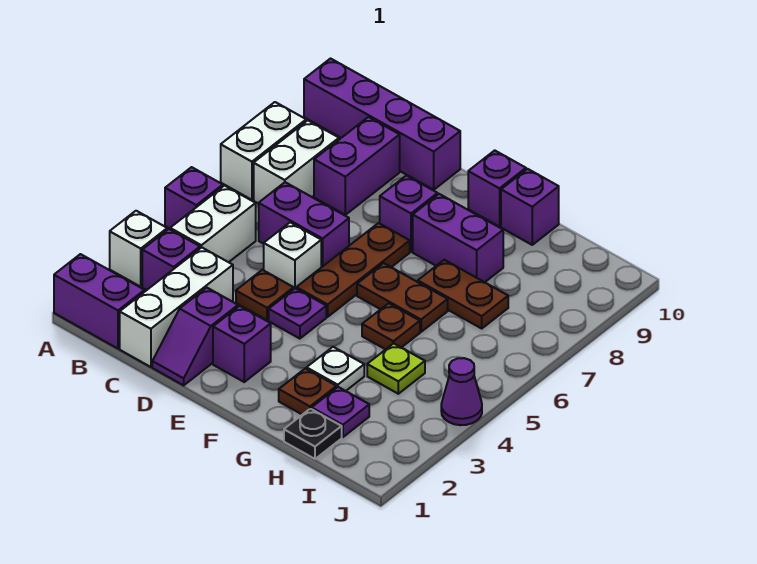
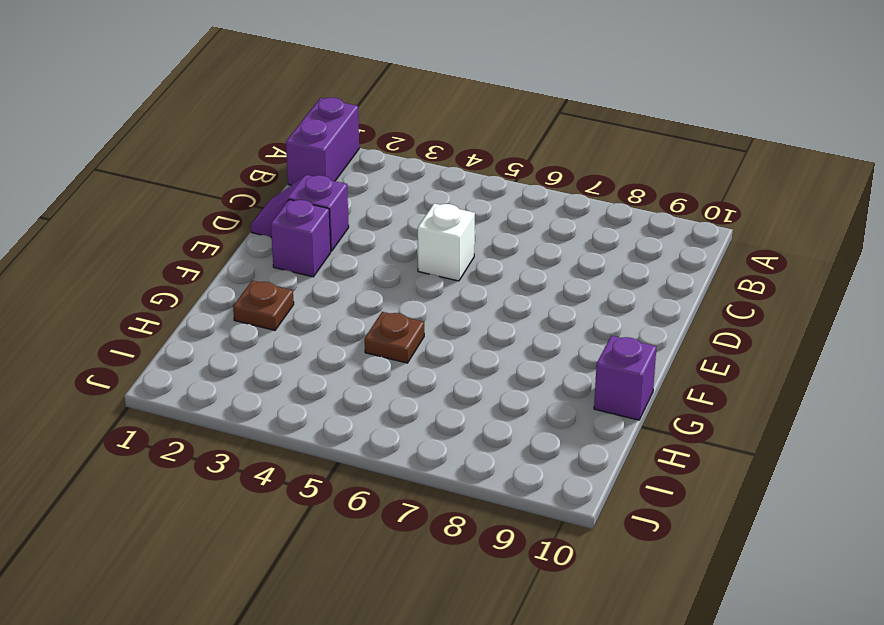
none -> white brick A3 level 1
none -> purple brick A5 level 1
none -> white brick A7:A8 level 1
none -> purple brick A10:D10 level 1

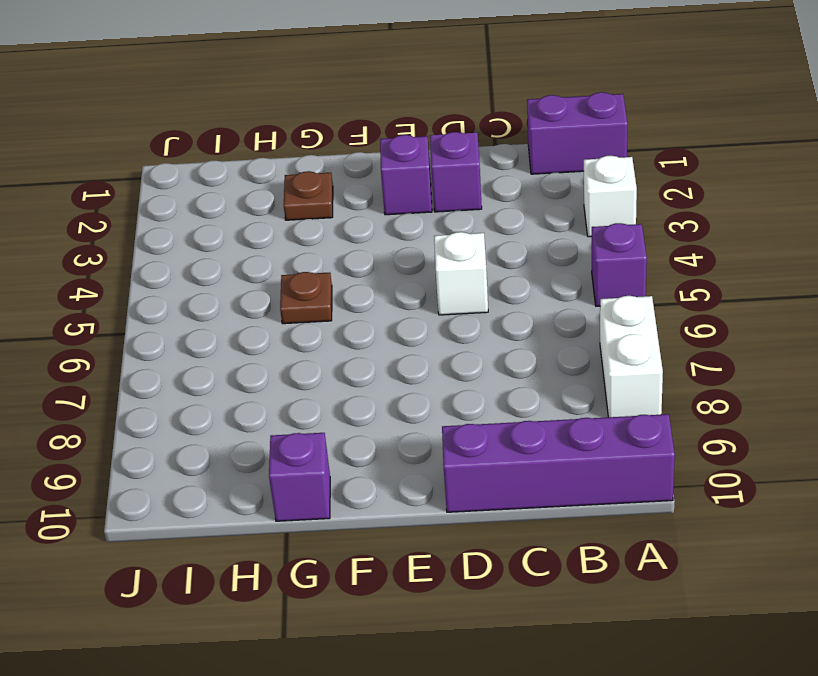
none -> purple brick B3 level 1
none -> white brick B4:B5 level 1
none -> white brick B7:B8 level 1
none -> white brick C1:C3 level 1

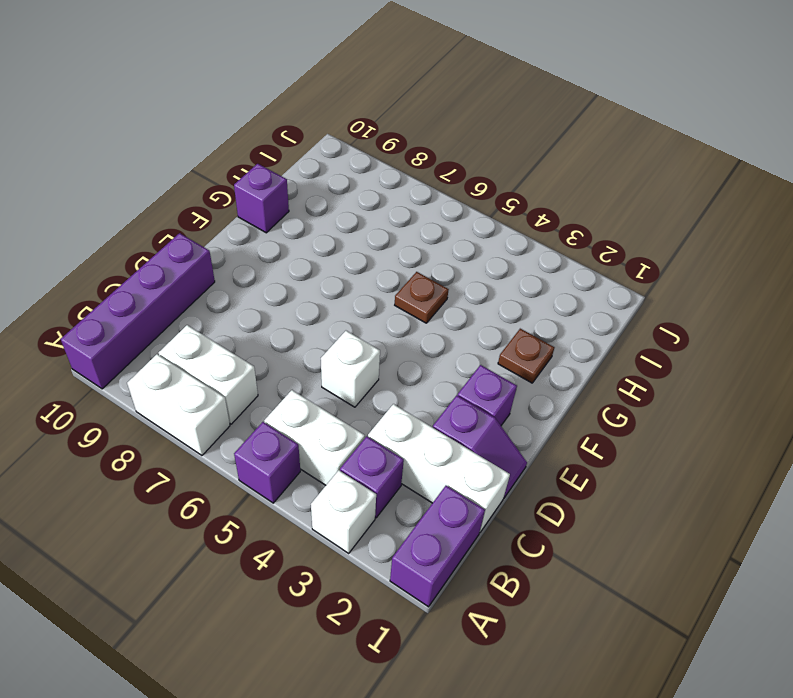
none -> purple brick C6:D6 level 1
none -> purple brick C8:C9 level 1
none -> brown plate D4 level 1
none -> purple plate E4 level 1

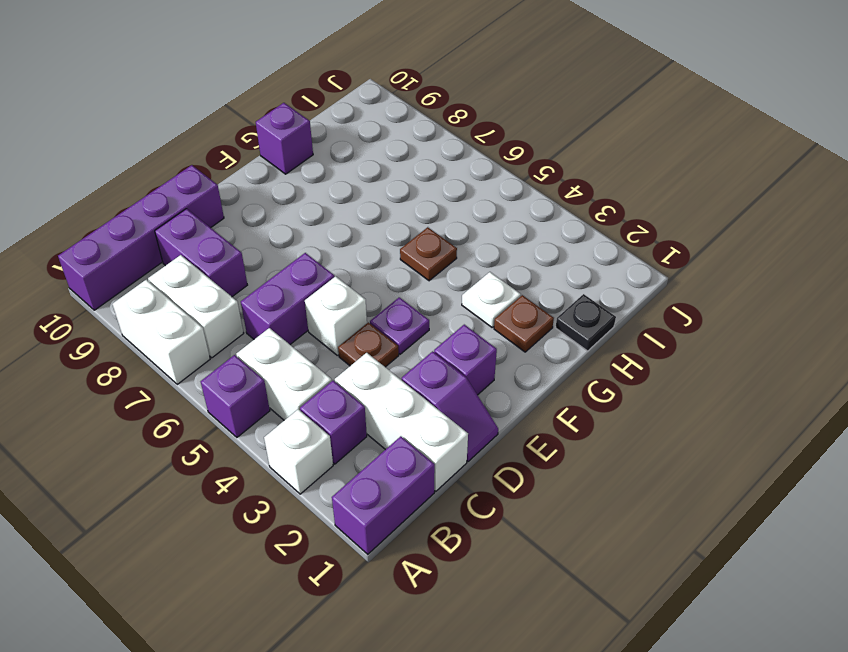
none -> brown plate E5:E7 level 1
none -> purple brick E8 level 1
none -> brown plate F6:G6 level 1
none -> purple brick F8:G8 level 1

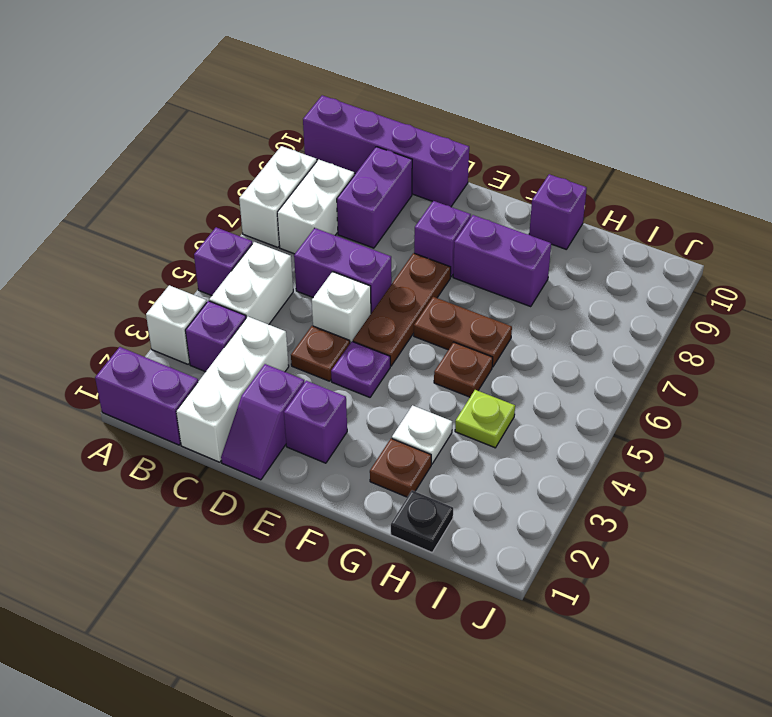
none -> purple brick F10 level 1
none -> brown plate G7:H7 level 1
none -> purple plate H2 level 1
none -> purple cone J4 level 1

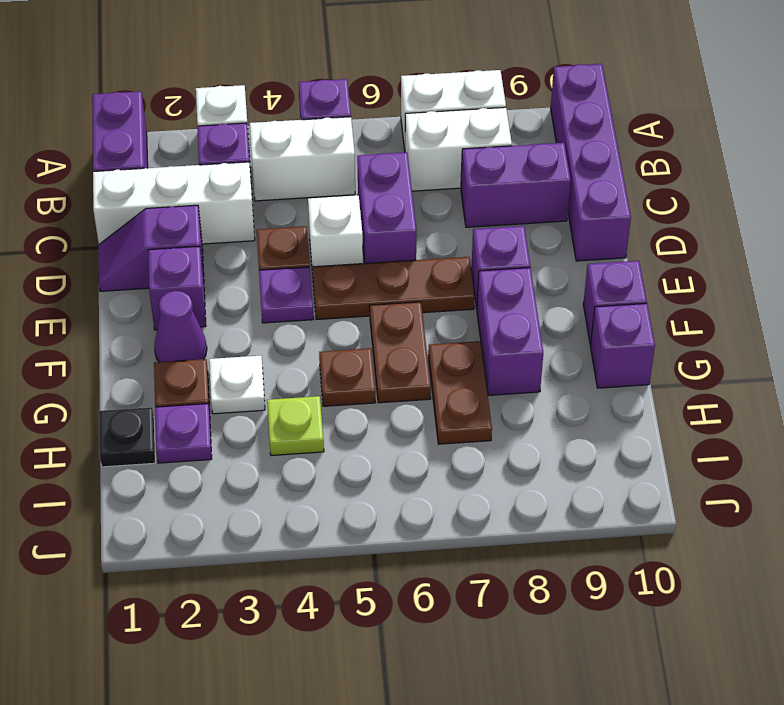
purple cone F2 level 1 -> purple cone J4 level 1

